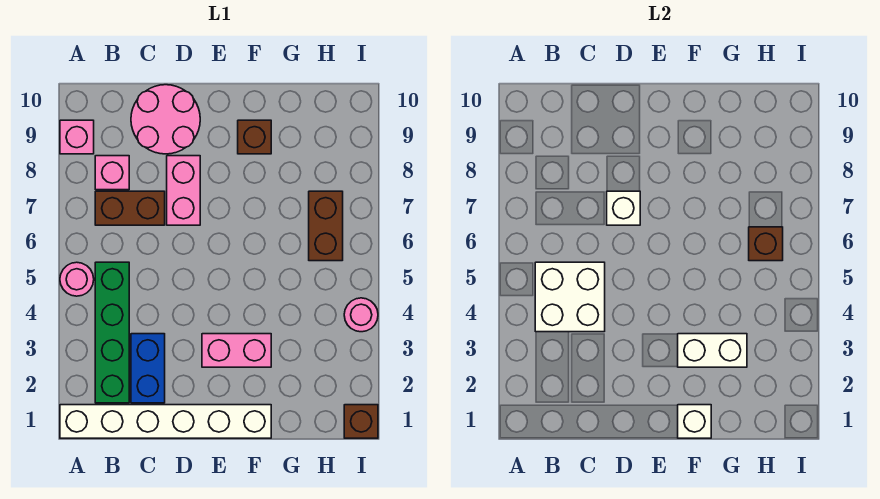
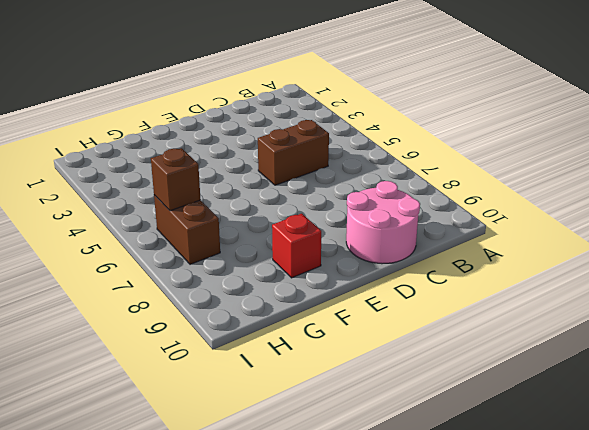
brown brick C5:D5 level 1 -> brown brick B7:C7 level 1
red brick F9 level 1 -> brown brick F9 level 1
none -> white brick A1:F1 level 1
none -> pink round brick A5 level 1
none -> pink brick A9 level 1

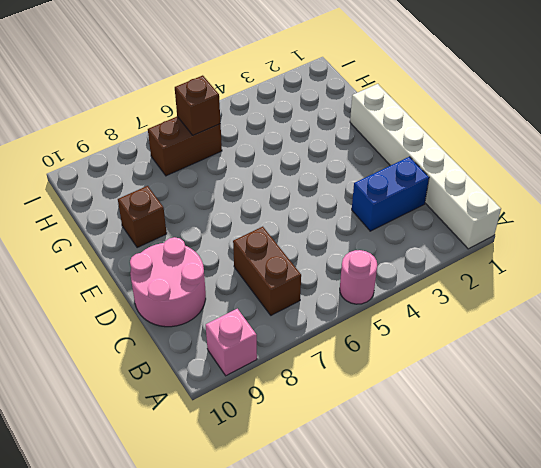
none -> green brick B2:B5 level 1
none -> pink brick B8 level 1
none -> pink brick D7:D8 level 1

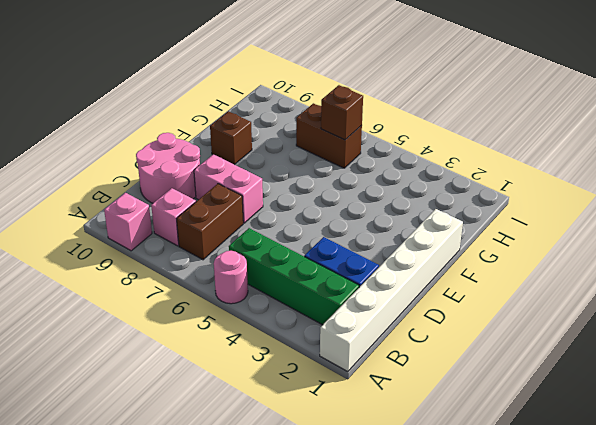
none -> pink brick E3:F3 level 1
none -> brown brick I1 level 1
none -> pink round brick I4 level 1

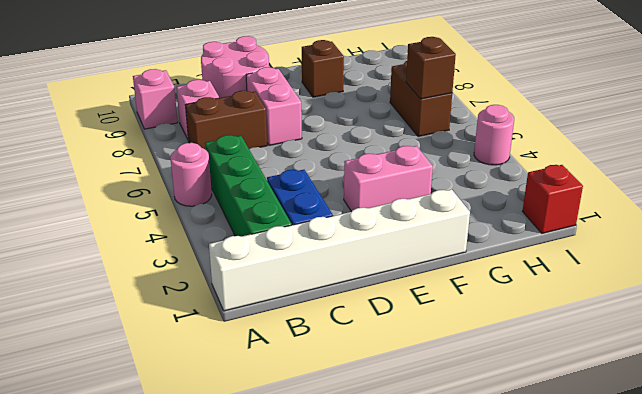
red brick I1 level 1 -> brown brick I1 level 1
none -> white brick B4:C5 level 2
none -> white brick D7 level 2
none -> white brick F1 level 2

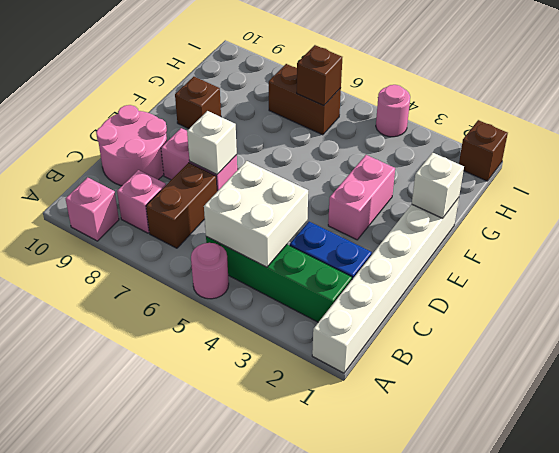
none -> white brick F3:G3 level 2

